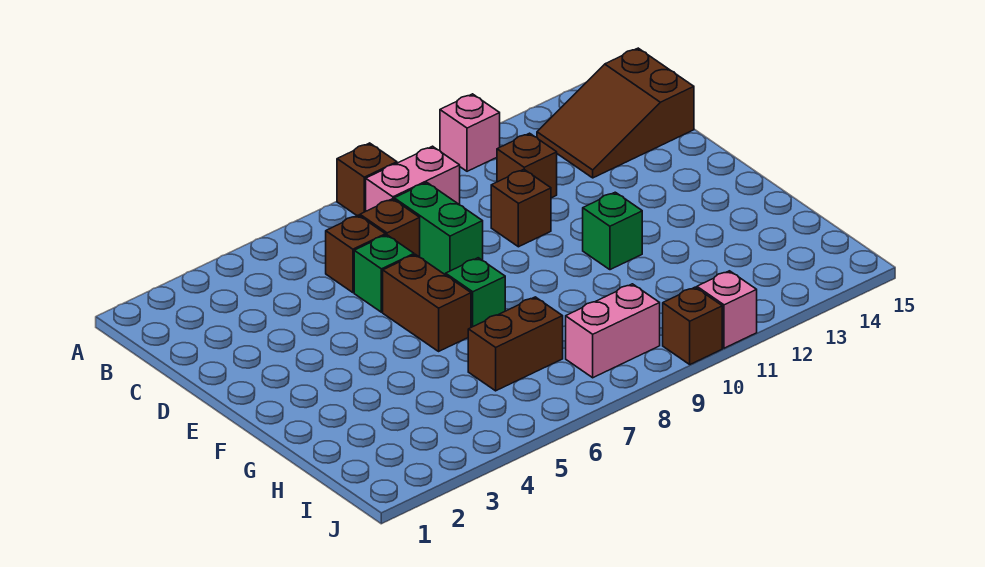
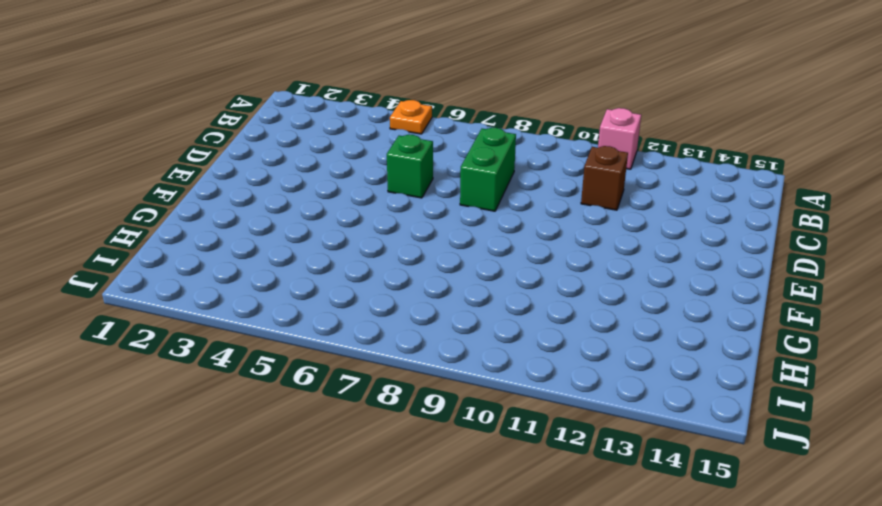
orange plate A5 level 1 -> none
none -> brown brick A8 level 1
none -> pink brick B8:B9 level 1
none -> brown slope B13:C15 level 1 top 15

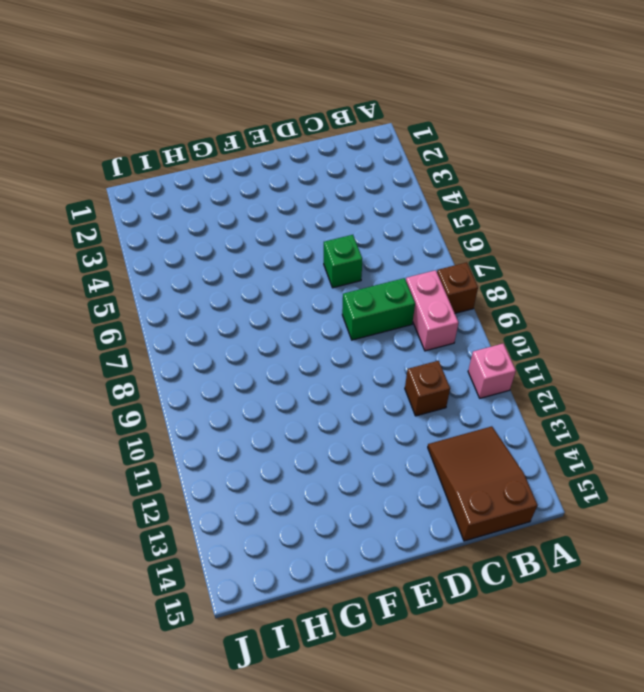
none -> brown brick C6 level 1
none -> brown brick C7 level 1
none -> brown brick D10 level 1

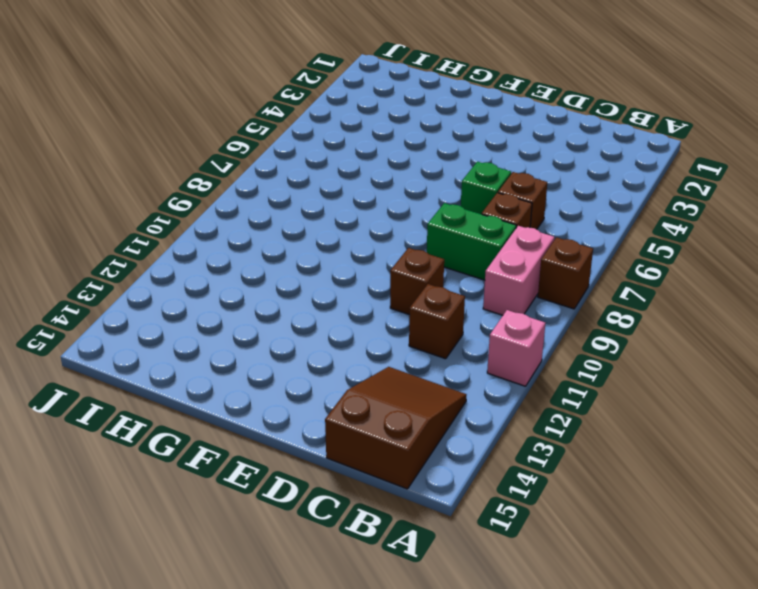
none -> brown brick E6:F6 level 1
none -> green brick F7 level 1
none -> green brick F11 level 1

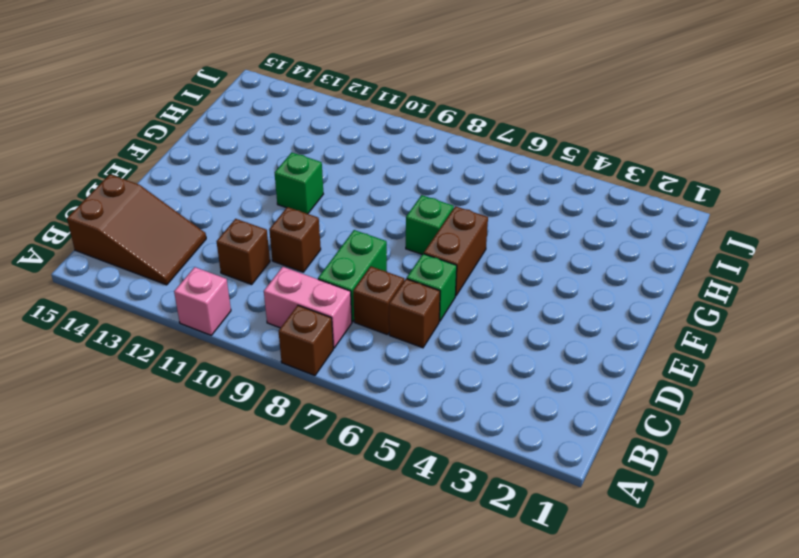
none -> brown brick H6:H7 level 1
none -> pink brick I8:I9 level 1
none -> brown brick J10 level 1

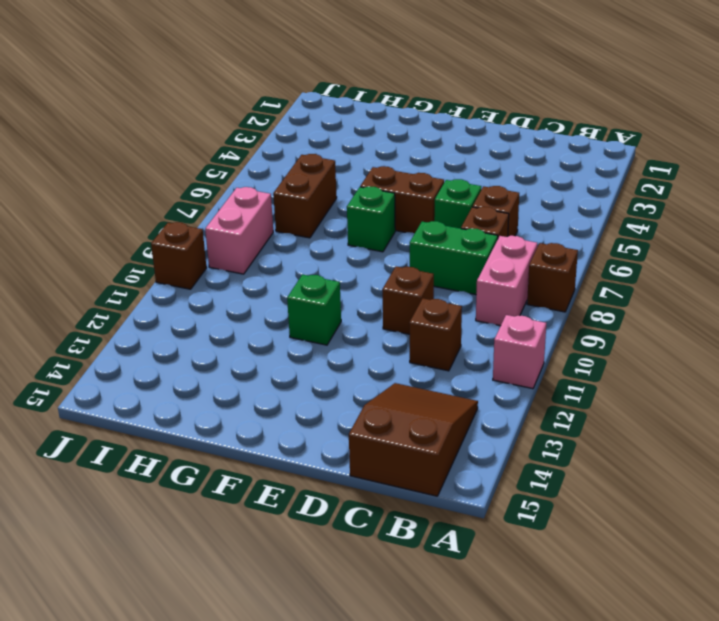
none -> pink brick J11 level 1

